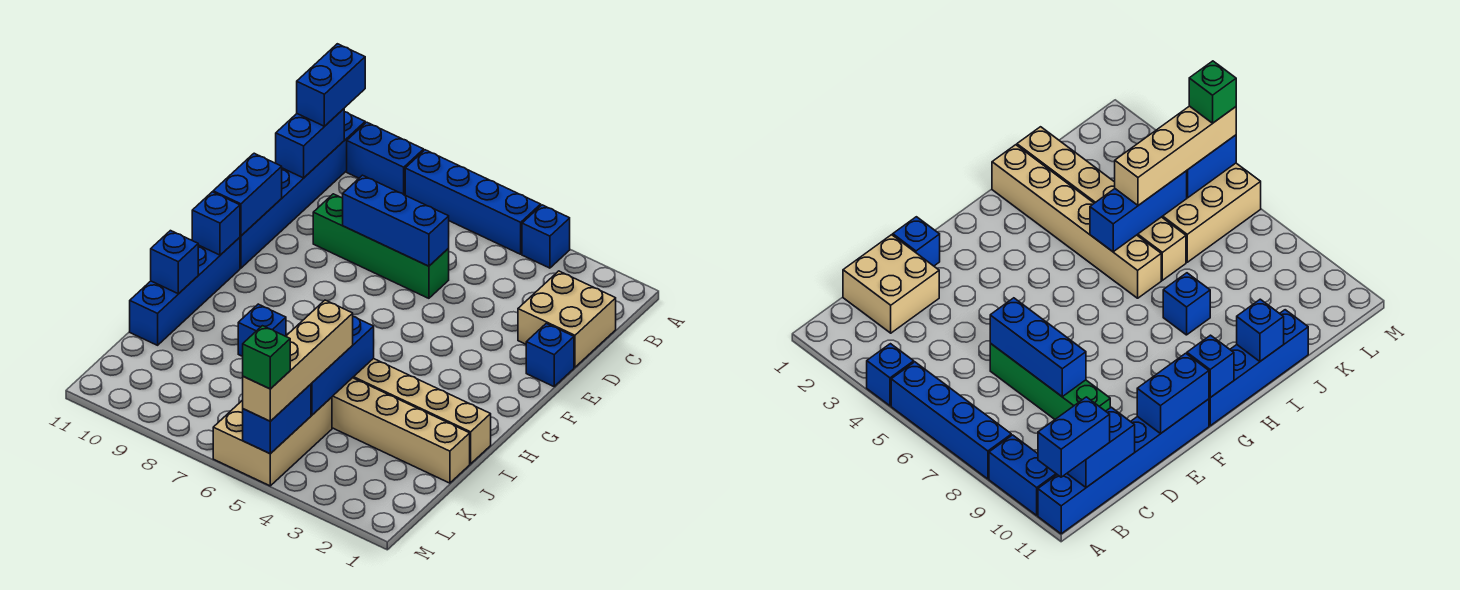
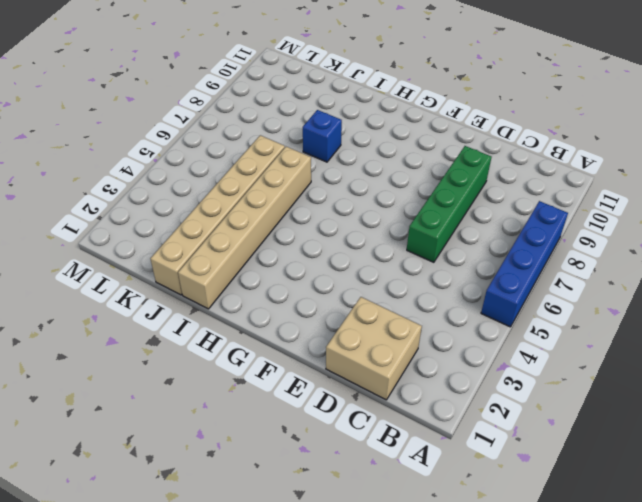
none -> blue brick A4 level 1
none -> blue brick A9:A10 level 1
none -> blue brick A11:F11 level 1

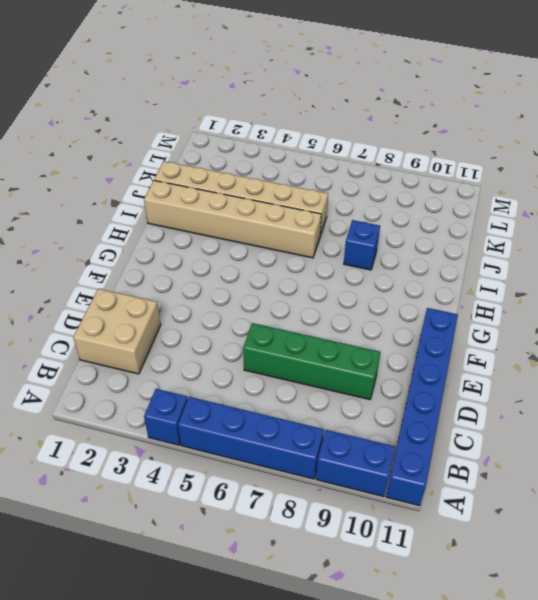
none -> blue brick E1 level 1
none -> blue brick G11:J11 level 1
none -> tan brick K5:M6 level 1

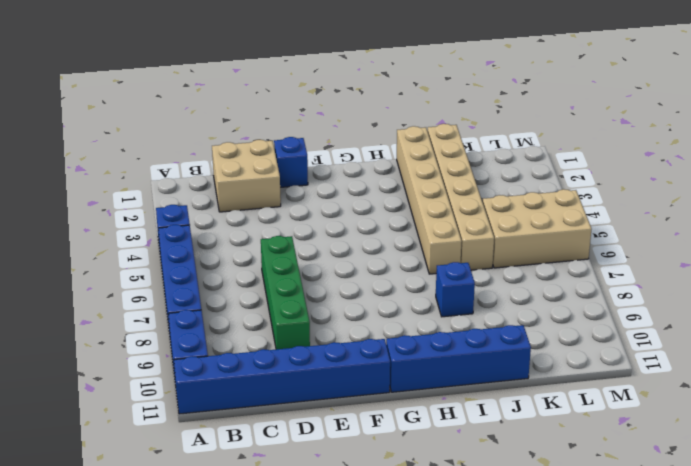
none -> blue brick B11:C11 level 2
none -> blue brick D6:D8 level 2
none -> blue brick E11:F11 level 2

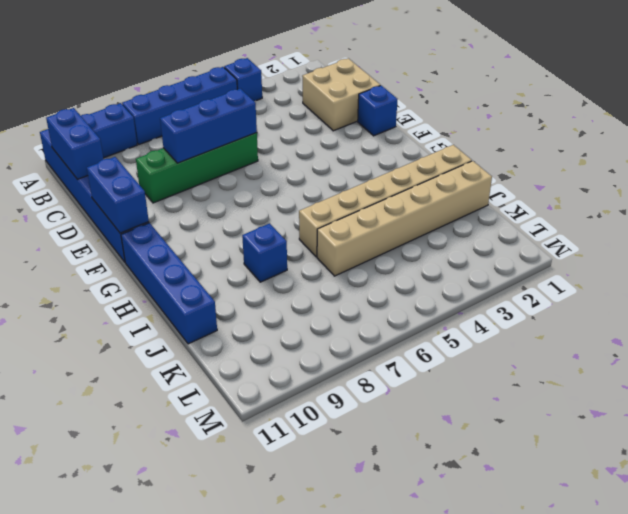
none -> tan brick K5:M6 level 1
none -> blue brick G11 level 2
none -> blue brick I5:K5 level 2

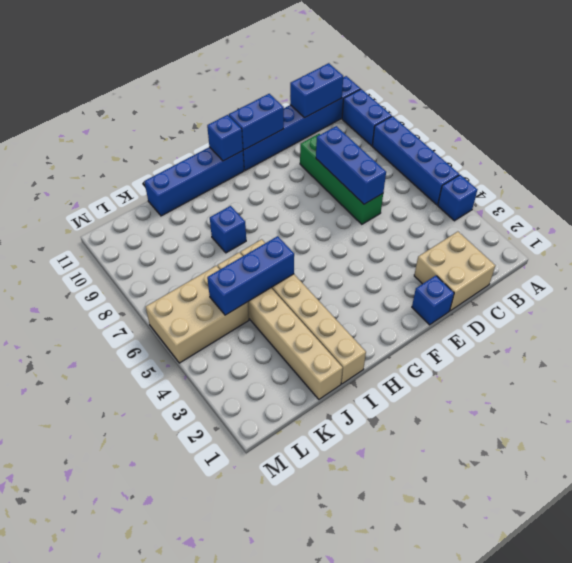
none -> blue brick I11 level 2
none -> blue brick L5:M5 level 2
none -> blue brick A11:B11 level 3

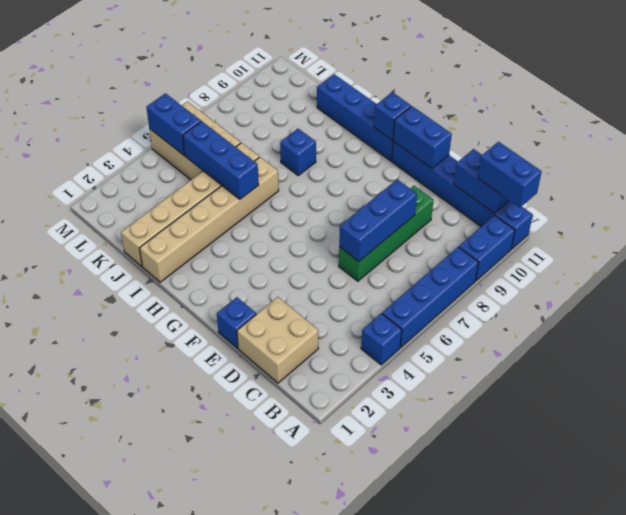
none -> blue brick I11 level 2
none -> tan brick J5:M5 level 3
none -> green brick M5 level 4

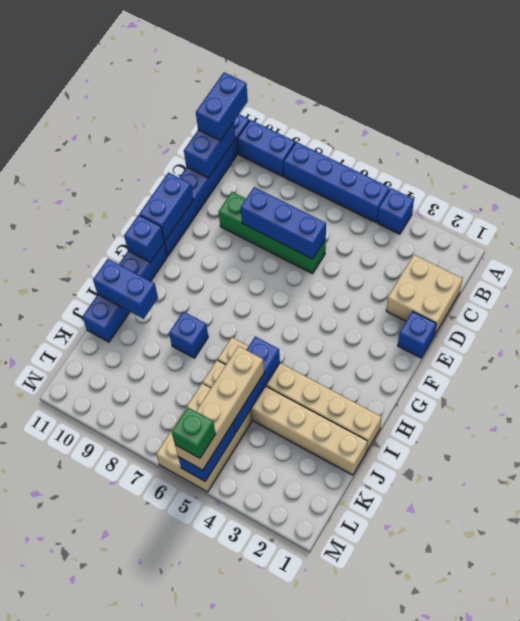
blue brick I10:I11 level 2 -> blue brick I11 level 2

